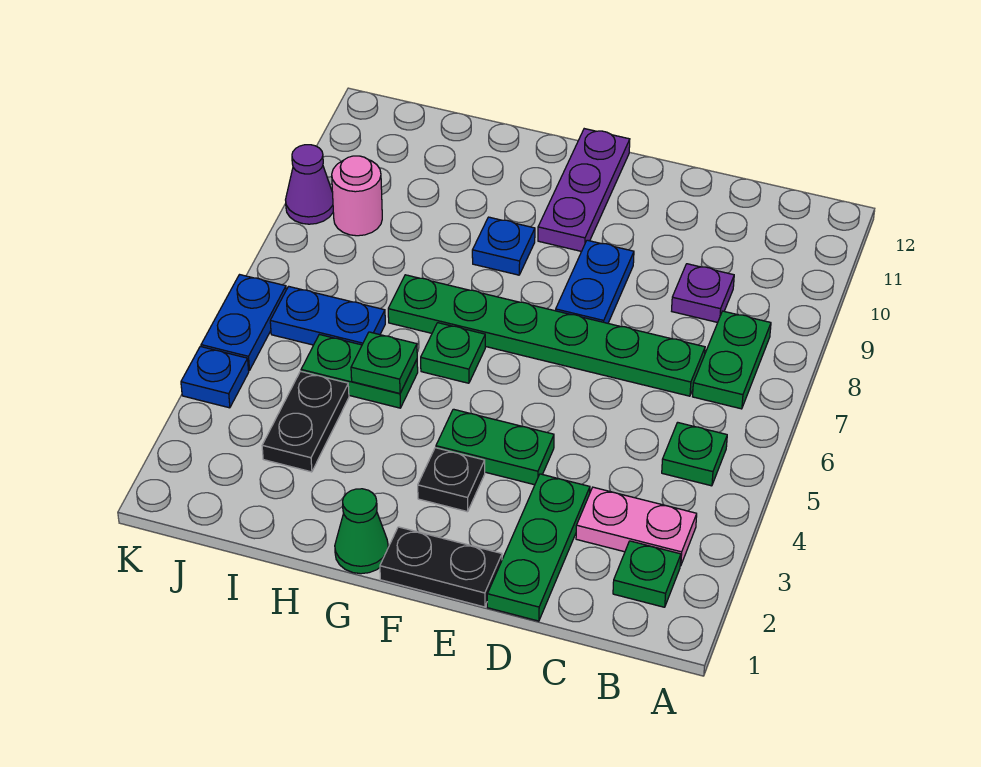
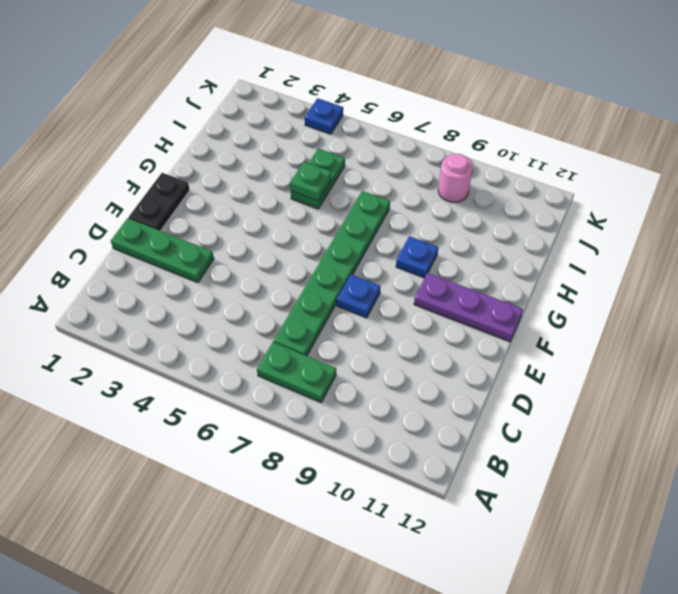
blue plate E8 level 1 -> blue plate E8:E9 level 1
none -> green plate B2 level 1
none -> pink plate B3:C3 level 1
none -> green plate B5 level 1

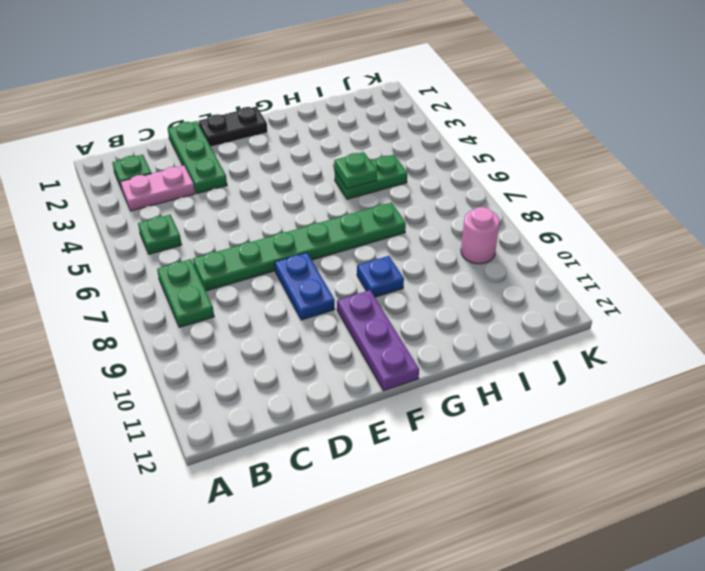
none -> purple plate C9 level 1
none -> green plate E4:F4 level 1
none -> black plate F3 level 1

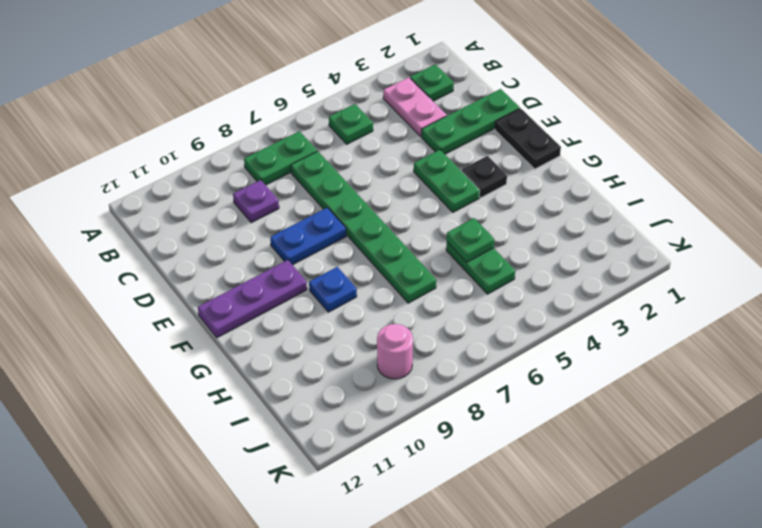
none -> green cone G1 level 1
none -> green plate G6 level 1
none -> black plate I3:I4 level 1

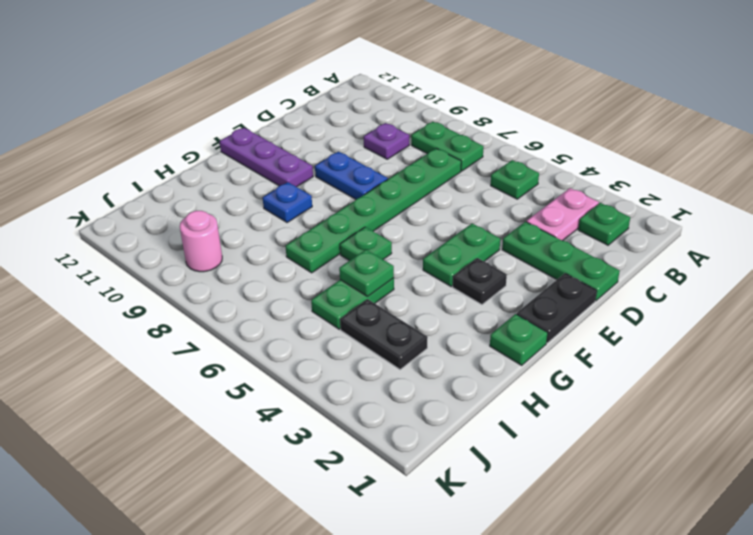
green plate G1 level 1 -> green cone G1 level 1
none -> blue plate I6:J6 level 1
none -> blue plate K4 level 1
none -> blue plate K5:K6 level 1

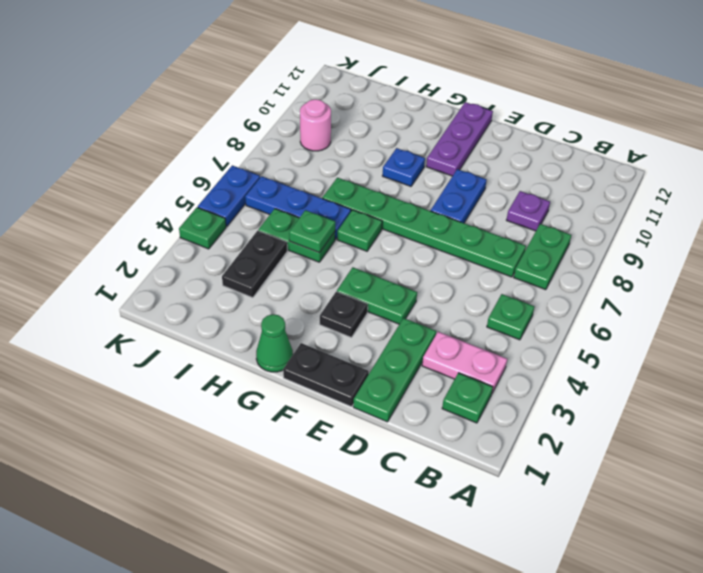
blue plate H6:J6 level 1 -> blue plate I6:J6 level 1
green plate K4 level 1 -> blue plate K4 level 1
none -> purple cone K9 level 1

